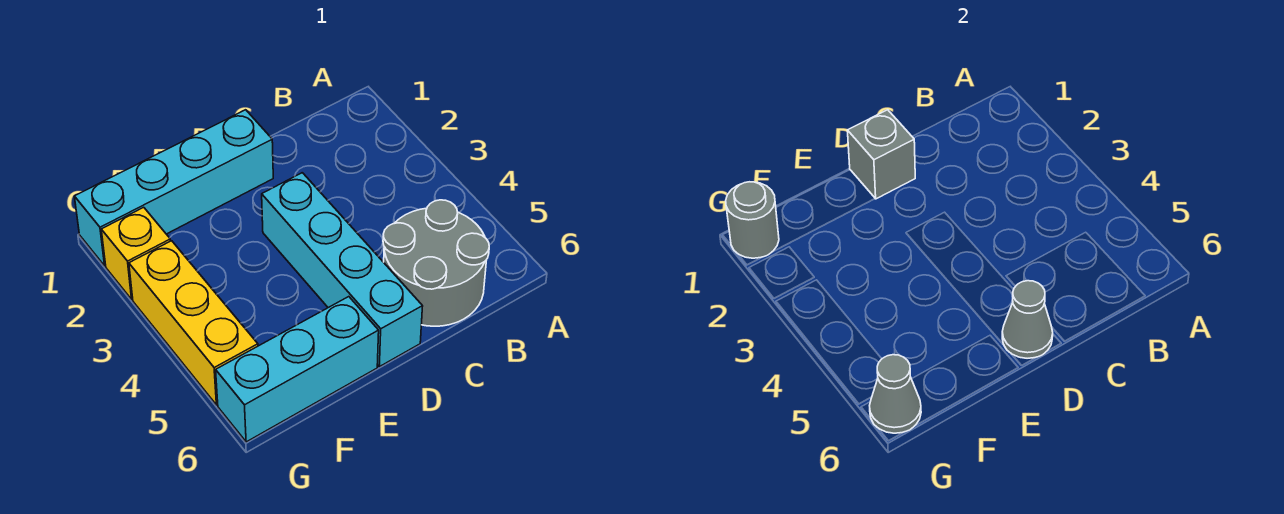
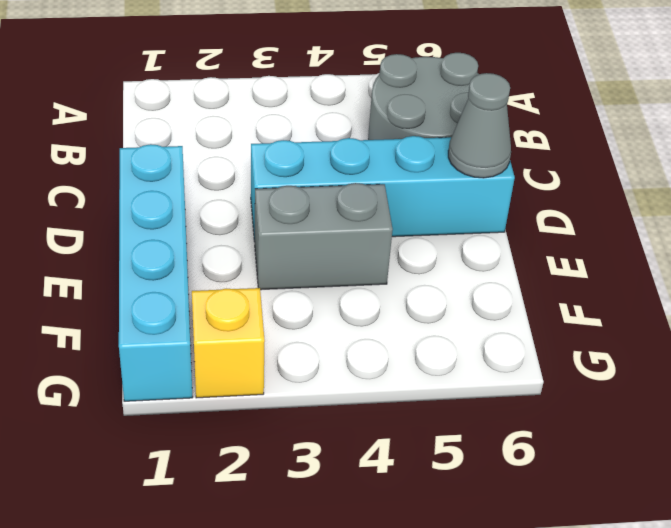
grey brick E3:E4 level 1 -> none
none -> cyan brick E6:G6 level 1
none -> yellow brick G3:G5 level 1

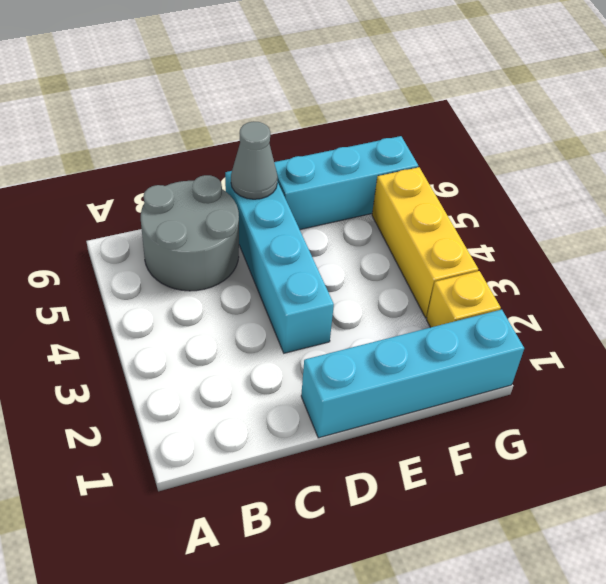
none -> grey brick D1 level 2
none -> grey round brick G1 level 2

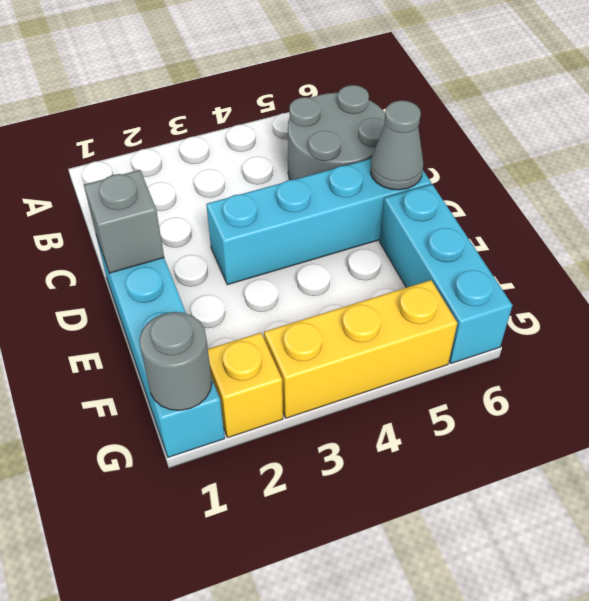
none -> grey cone G6 level 2

